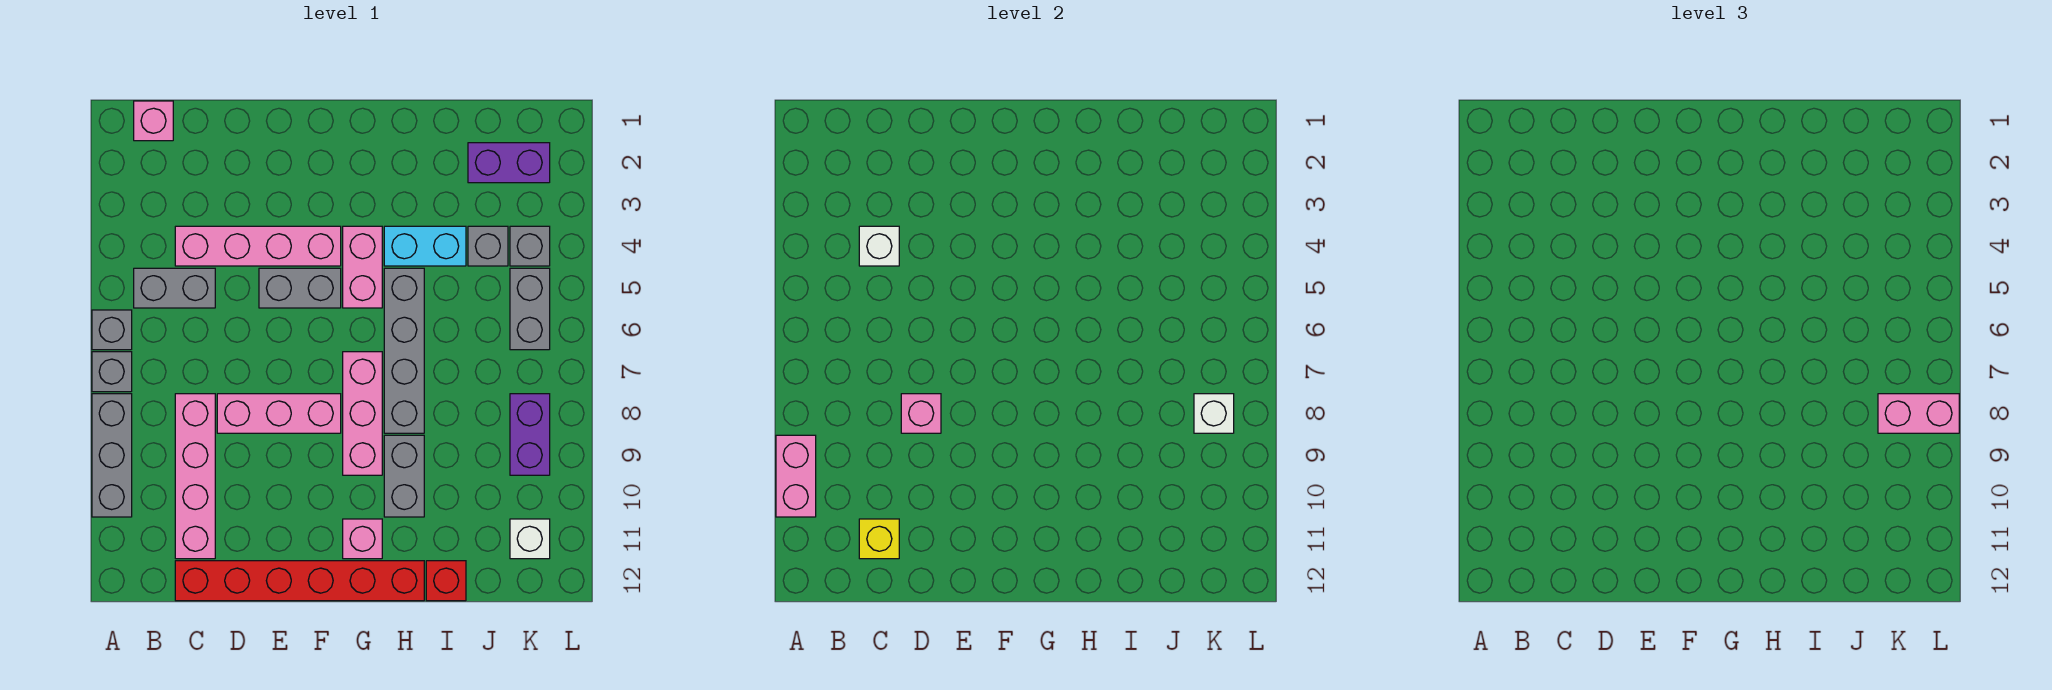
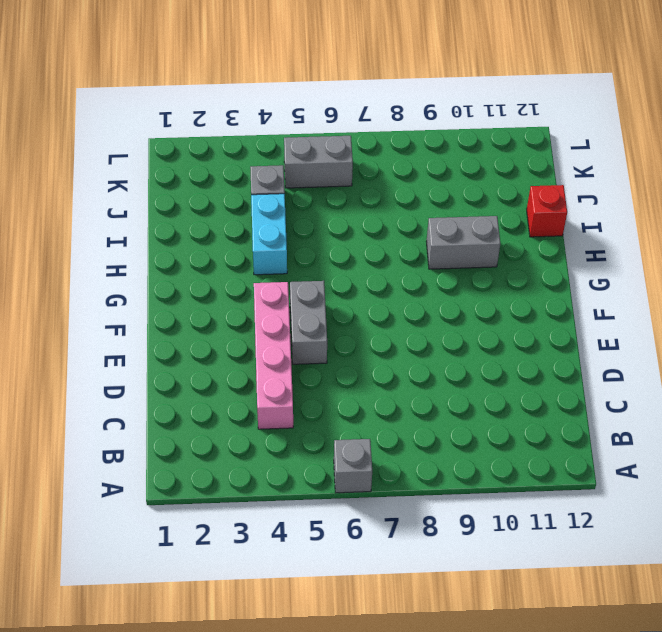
none -> grey brick A7 level 1
none -> grey brick A8:A10 level 1
none -> pink brick B1 level 1

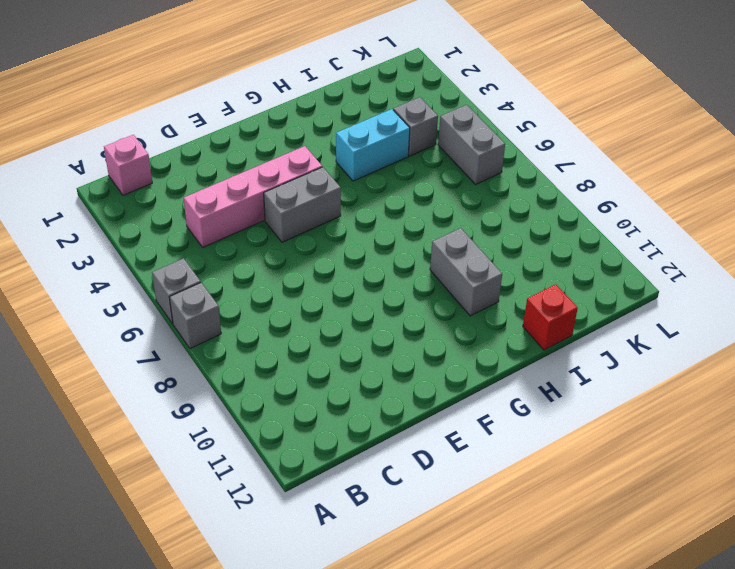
none -> grey brick A8:A10 level 1
none -> grey brick B5:C5 level 1
none -> pink brick C8:C11 level 1

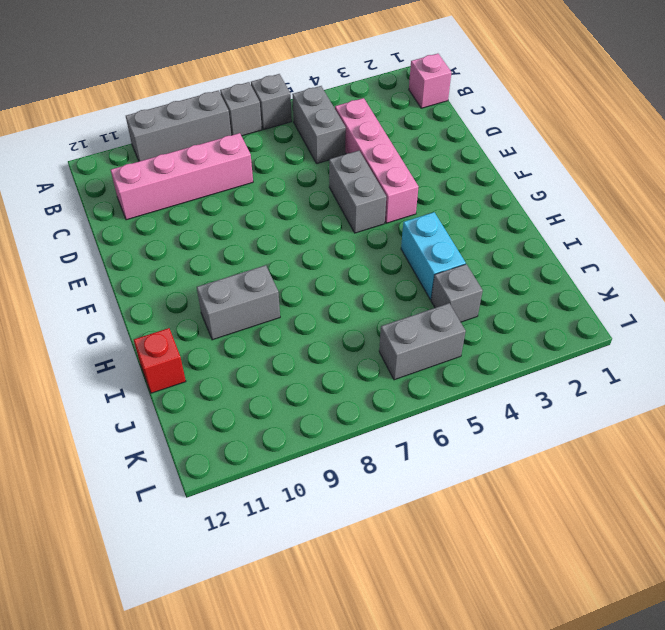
none -> red brick C12:H12 level 1
none -> pink brick D8:F8 level 1
none -> pink brick G4:G5 level 1

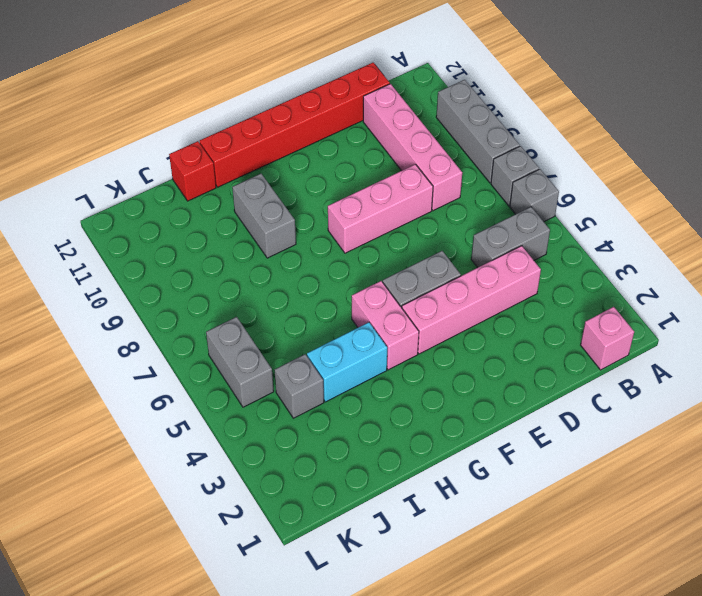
none -> pink brick G7:G9 level 1
none -> pink brick G11 level 1
none -> grey brick H5:H8 level 1

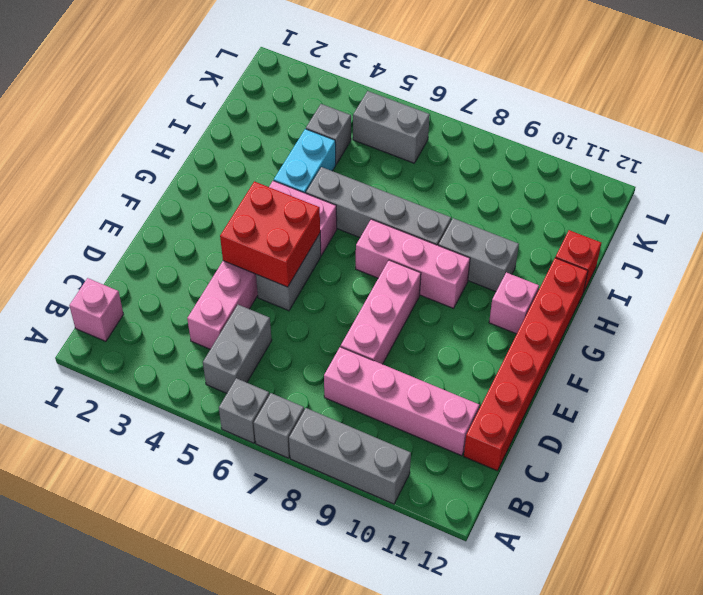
red brick E4:F5 level 2 -> none
none -> purple brick J2:K2 level 1
none -> grey brick K4 level 1
none -> purple brick K8:K9 level 1

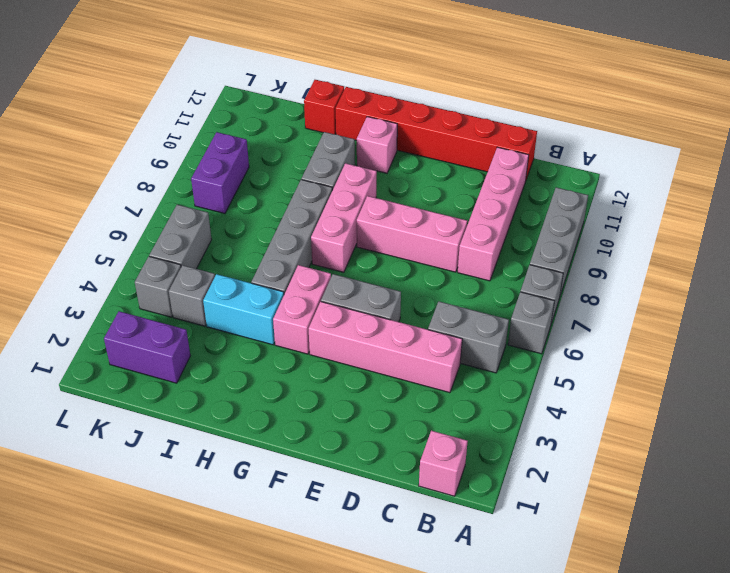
none -> white brick K11 level 1
none -> pink brick A9:A10 level 2
none -> white brick C4 level 2

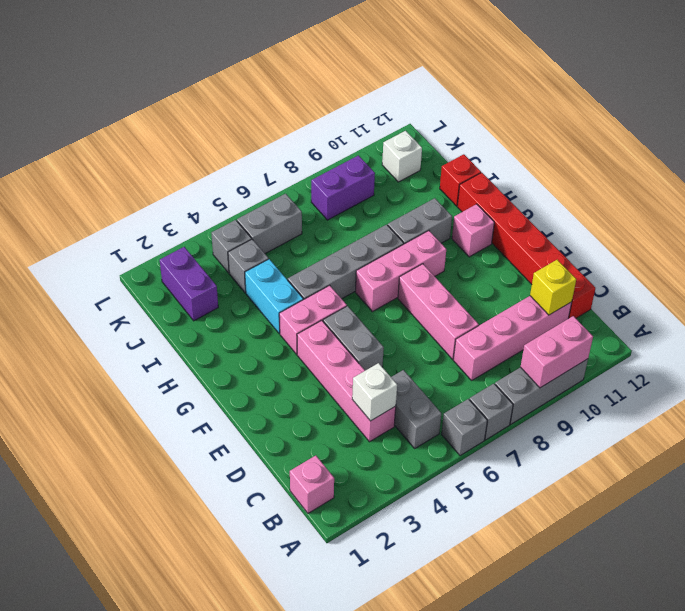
none -> pink brick D8 level 2
none -> white brick K8 level 2
none -> pink brick K8:L8 level 3

